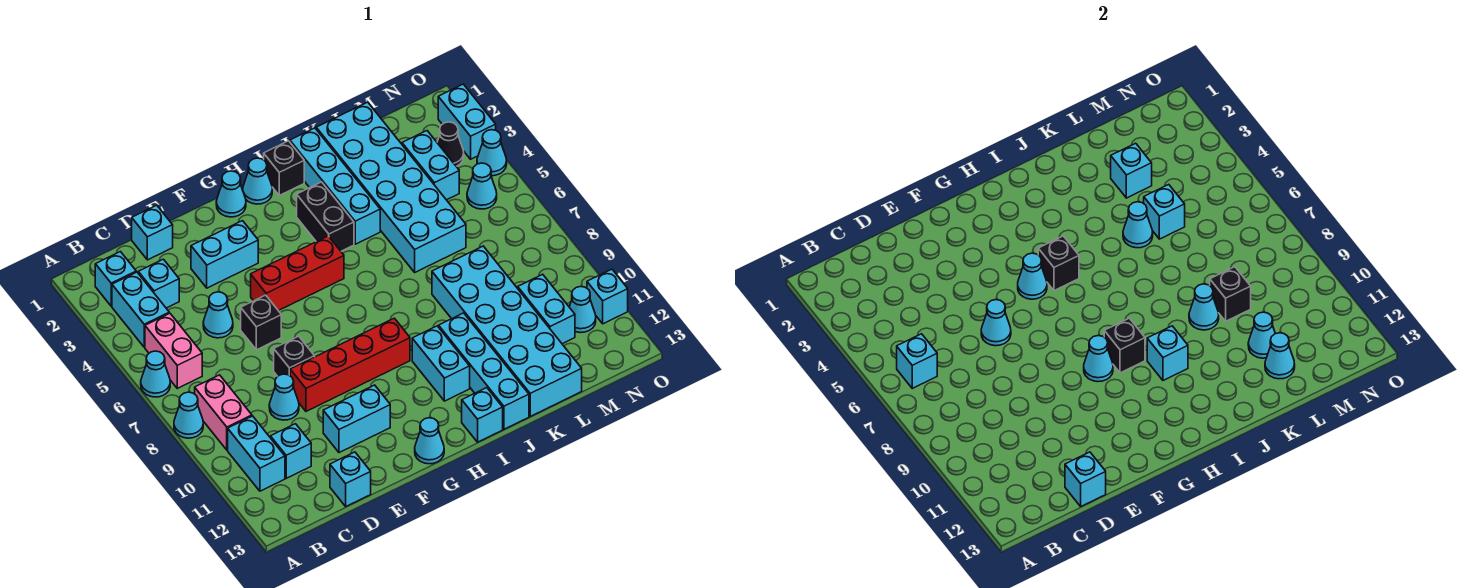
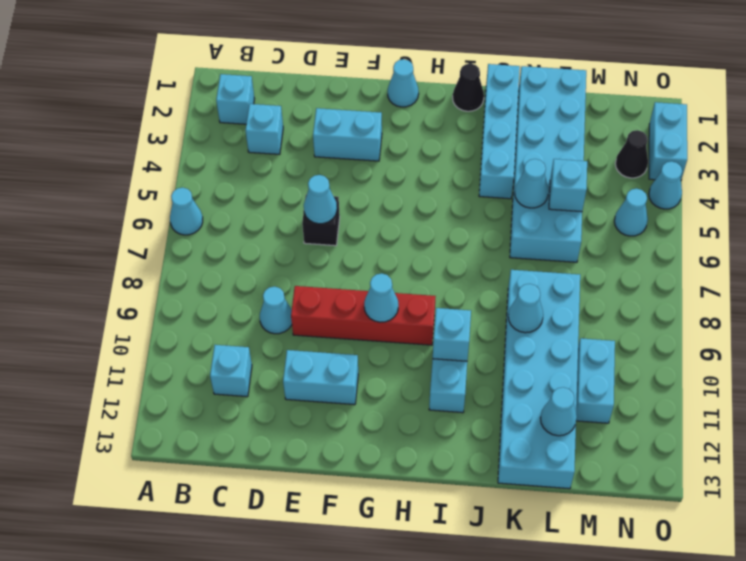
black cone I1 level 1 -> black brick I1 level 1
none -> cyan cone A8 level 1
none -> cyan brick B3:B4 level 1
none -> pink brick B5:B6 level 1
none -> pink brick B8:B9 level 1

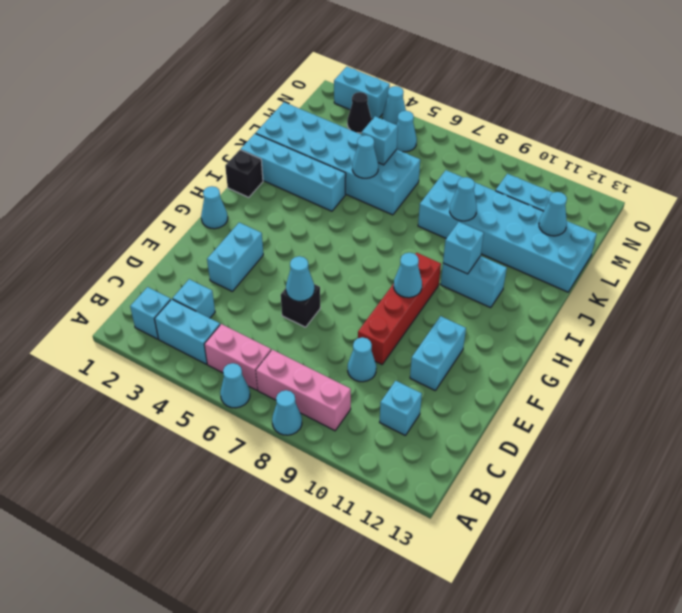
pink brick B7:B9 level 1 -> pink brick B8:B9 level 1
none -> cyan brick B10:B11 level 1
none -> cyan brick D1 level 1
none -> cyan cone D5 level 1
none -> cyan brick D13 level 1

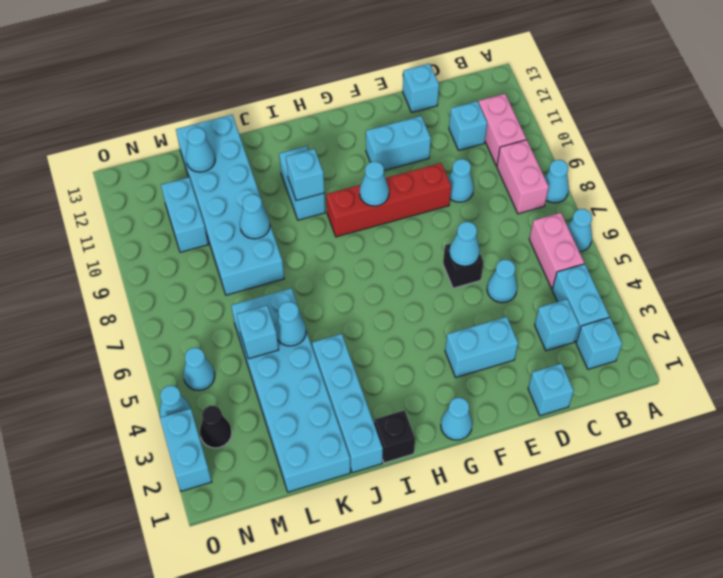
pink brick B10:B11 level 1 -> cyan brick B10:B11 level 1
none -> black brick E8 level 1
none -> red brick F5:H5 level 1
none -> cyan cone G13 level 1
none -> cyan cone H1 level 1

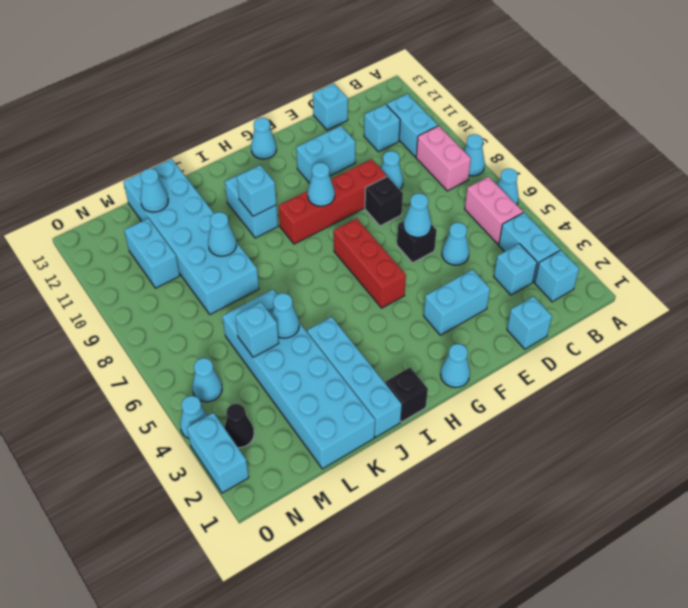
red brick G5:G7 level 1 -> red brick F5:H5 level 1
none -> cyan cone H1 level 1
none -> black brick I3:I4 level 1
none -> cyan brick I13 level 1
none -> cyan brick J10:J13 level 1

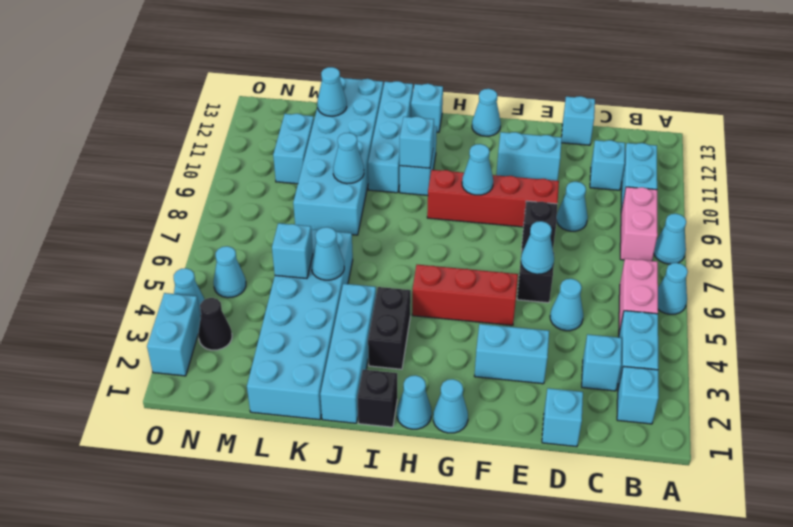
none -> cyan brick M3:M4 level 1
none -> cyan cone N11 level 1
none -> cyan brick O11 level 1
none -> cyan brick B6 level 2

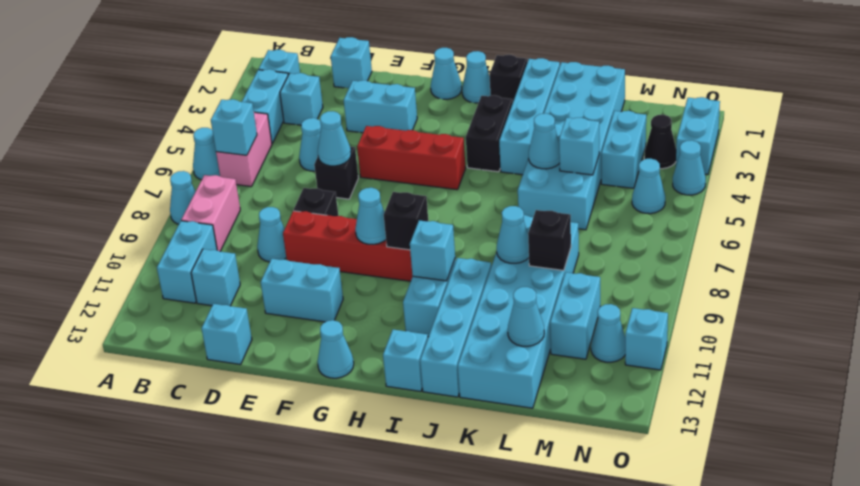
none -> cyan brick D13 level 2
none -> cyan cone G5 level 2
none -> black brick H5 level 2
none -> cyan brick L3 level 2

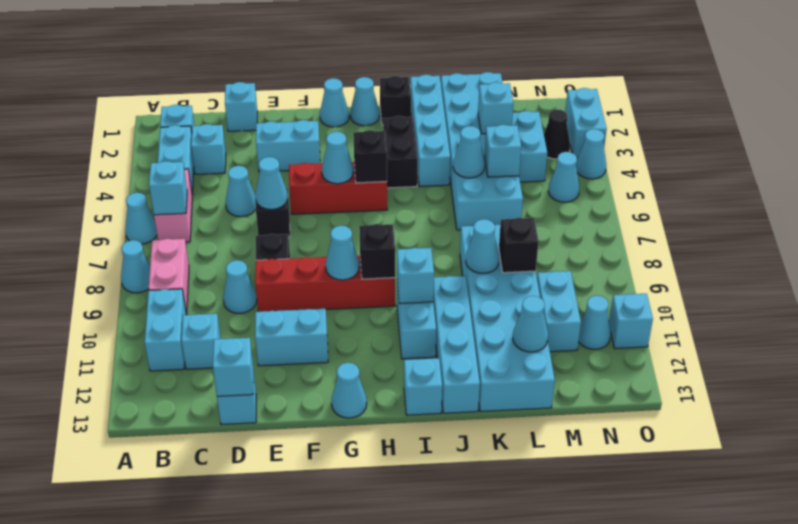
none -> cyan cone L11 level 2

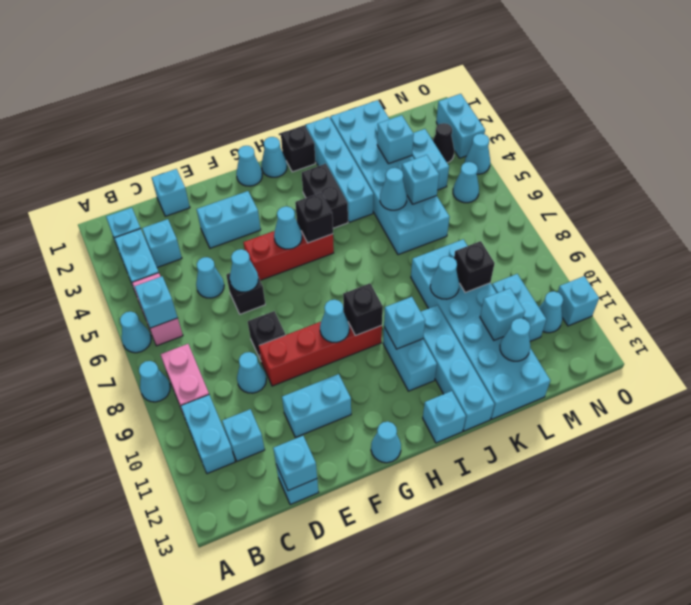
cyan brick L11 level 2 -> cyan cone L11 level 2

